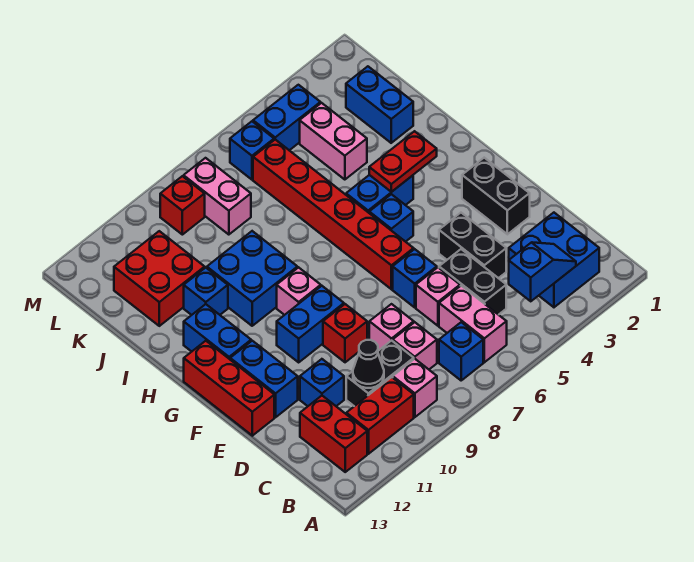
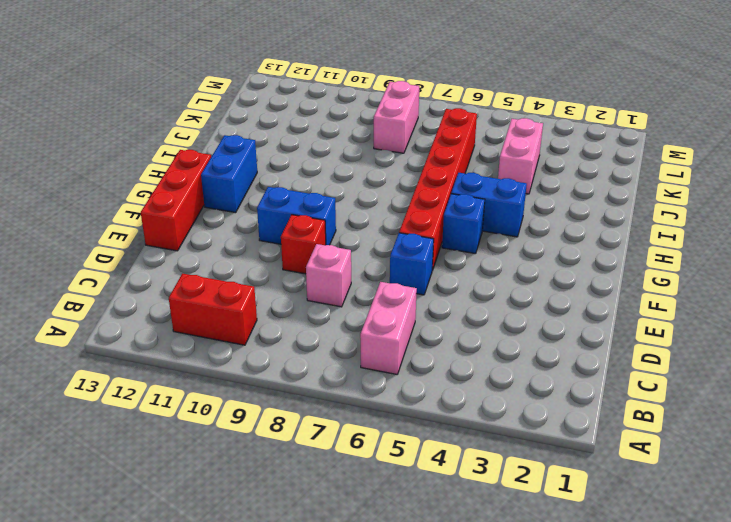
none -> blue brick B2:C3 level 1
none -> blue brick B7 level 1
none -> pink brick B9 level 1
none -> red brick B12:C12 level 1

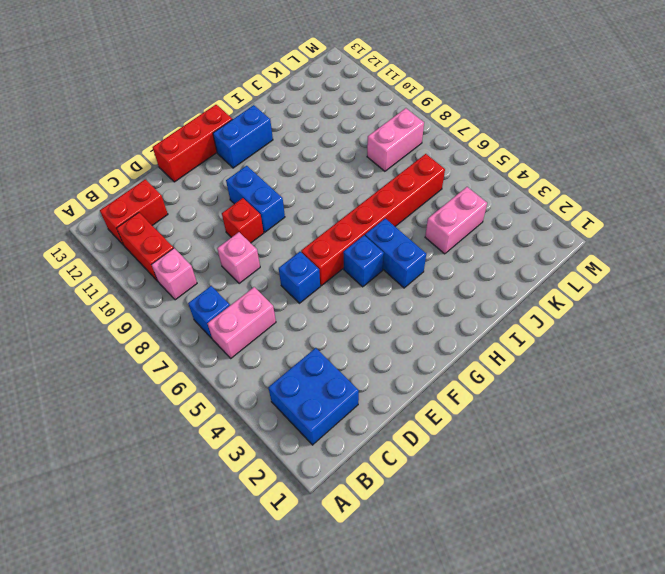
none -> black brick C5:D5 level 1
none -> pink brick C8 level 1
none -> black brick C9:C10 level 1
none -> black brick D4:E4 level 1

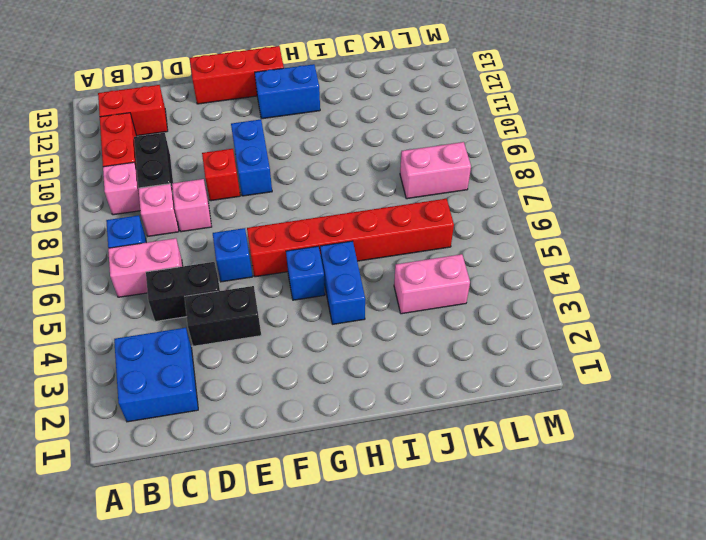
none -> pink brick D6 level 1
none -> blue brick D11 level 1
none -> black brick E2:F2 level 1
none -> blue brick E12:F12 level 1

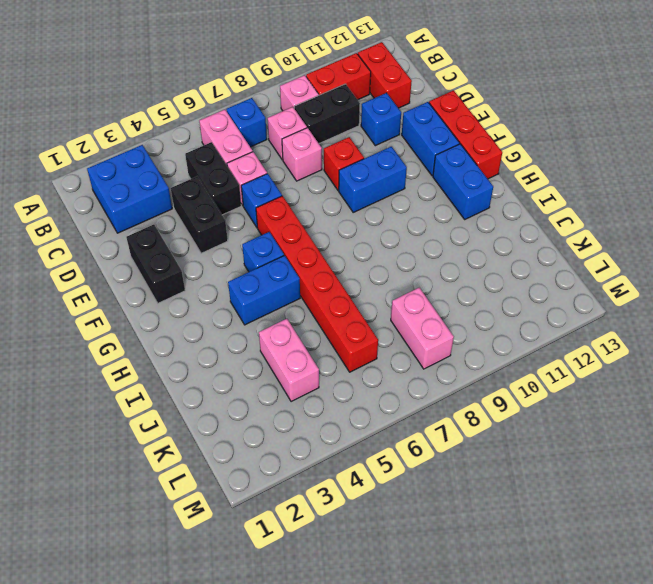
none -> pink brick G9 level 1
none -> blue brick H9:I10 level 1
none -> blue brick I11 level 1
none -> blue brick J2:K2 level 1

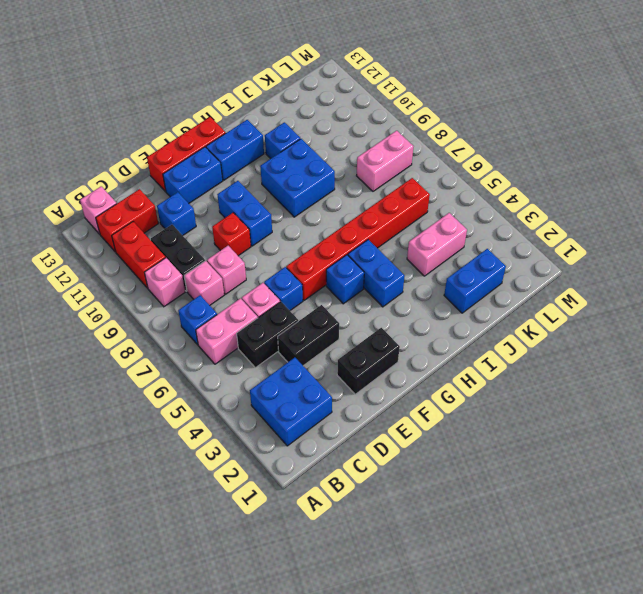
pink brick B13 level 1 -> pink brick G9 level 1
none -> red brick J11:K12 level 1
none -> blue brick L4:L5 level 1
none -> blue brick L6 level 1
none -> red brick L9 level 1

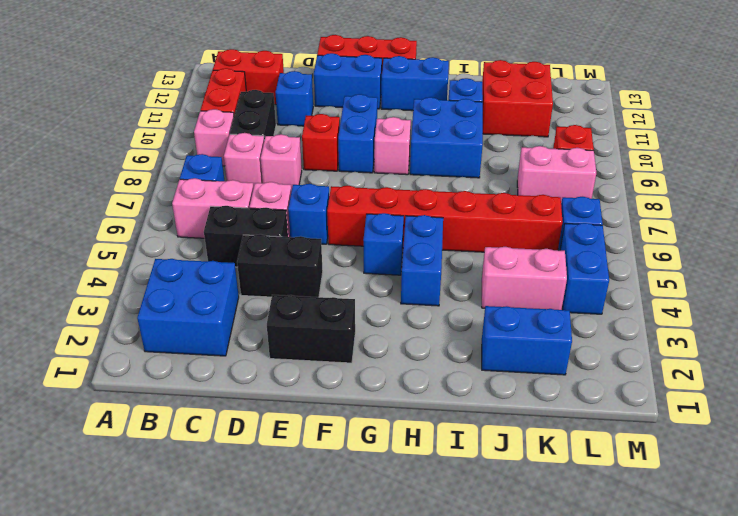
none -> blue slope B3:B4 level 2 top 4
none -> black cone C10 level 2
none -> red plate H3:H4 level 2

